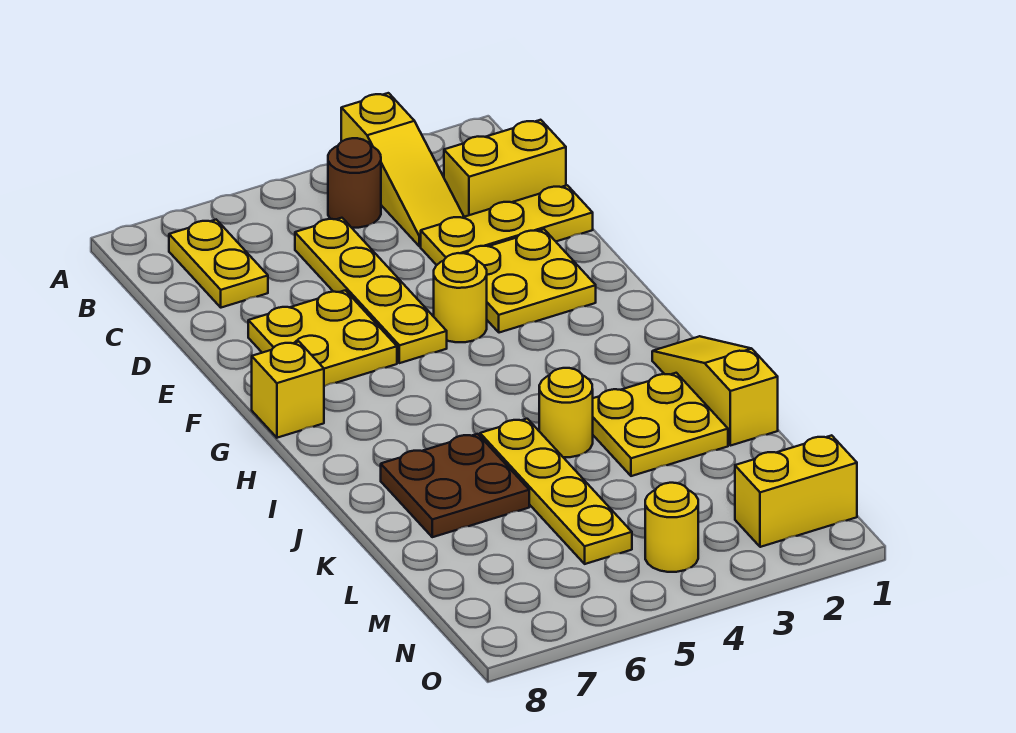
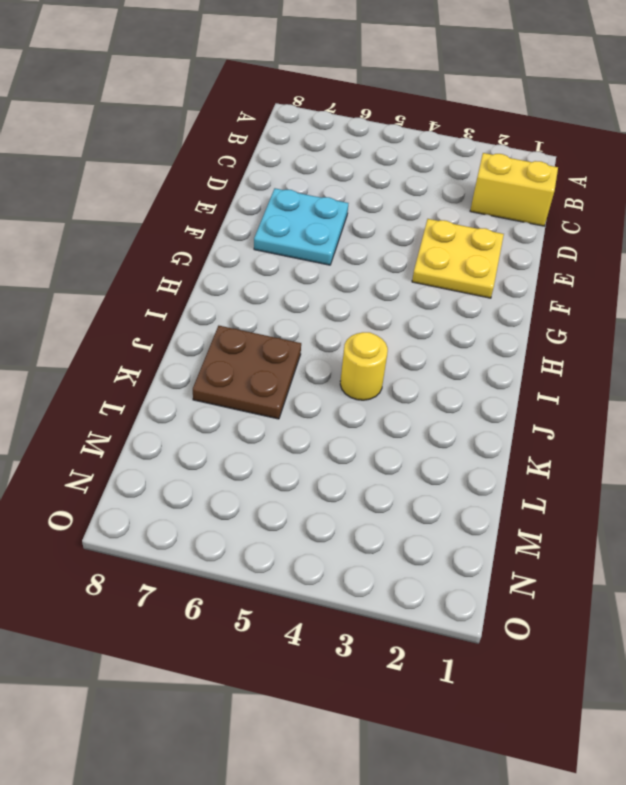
cyan plate E6:F7 level 1 -> yellow plate E6:F7 level 1
none -> yellow slope A3:C3 level 1 top A
none -> brown round brick B4 level 1
none -> yellow plate B7:C7 level 1

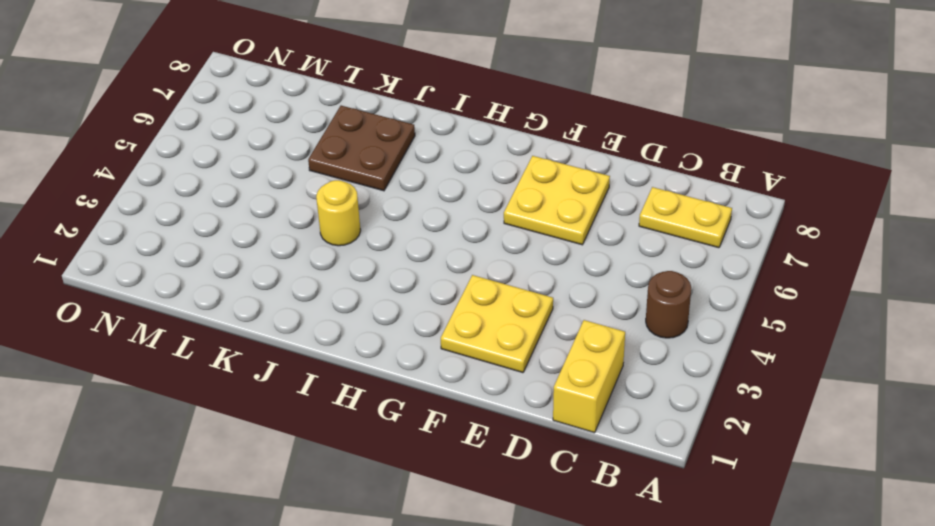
none -> yellow slope A3:C3 level 1 top A
none -> yellow plate C5:F5 level 1
none -> yellow plate D1:D3 level 1

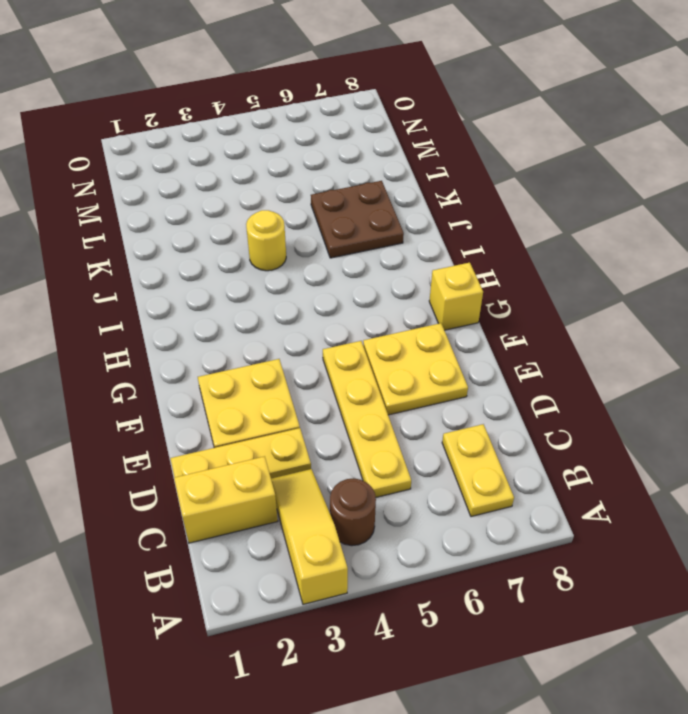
none -> yellow round brick F4 level 1
none -> yellow slope I1:K1 level 1 top K
none -> yellow plate J2:K3 level 1

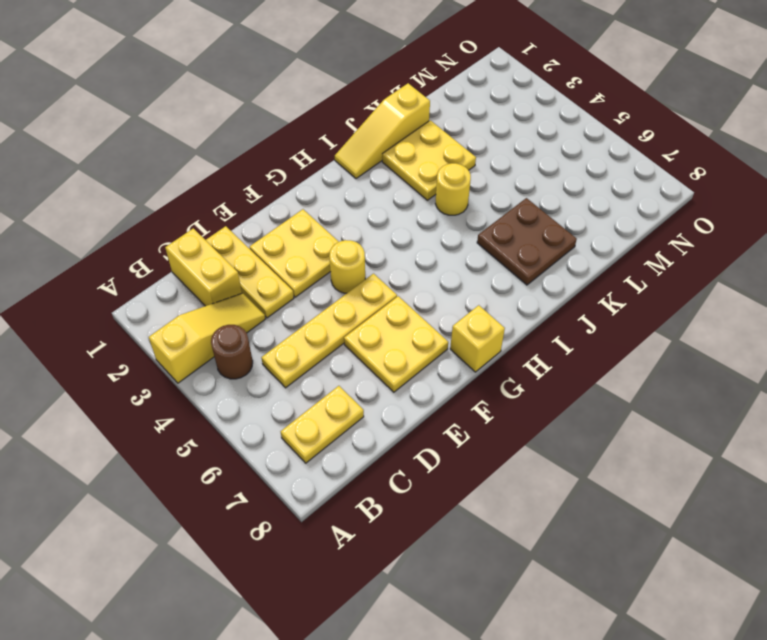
none -> yellow plate J5:M5 level 1
none -> yellow brick N1:N2 level 1
none -> yellow round brick N4 level 1

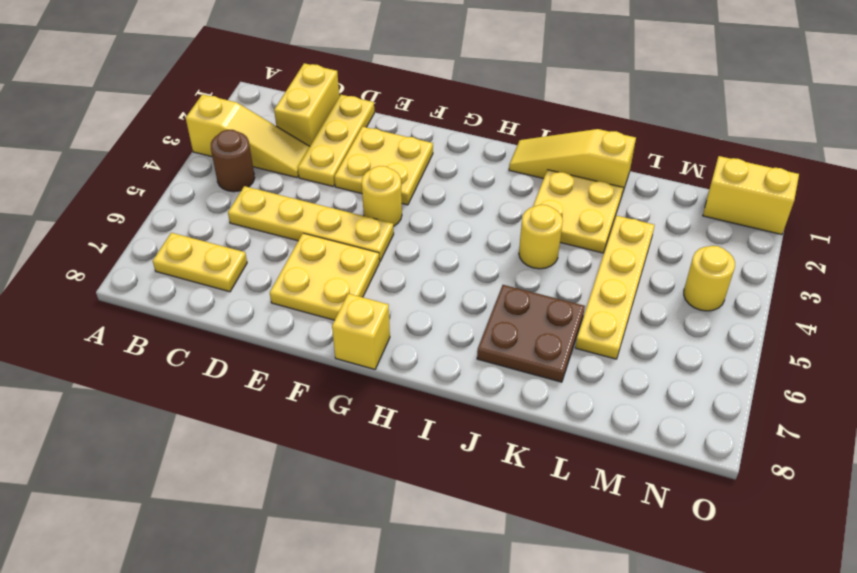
yellow plate L3:L6 level 1 -> yellow plate J5:M5 level 1
yellow brick N1:O1 level 1 -> yellow brick N1:N2 level 1

